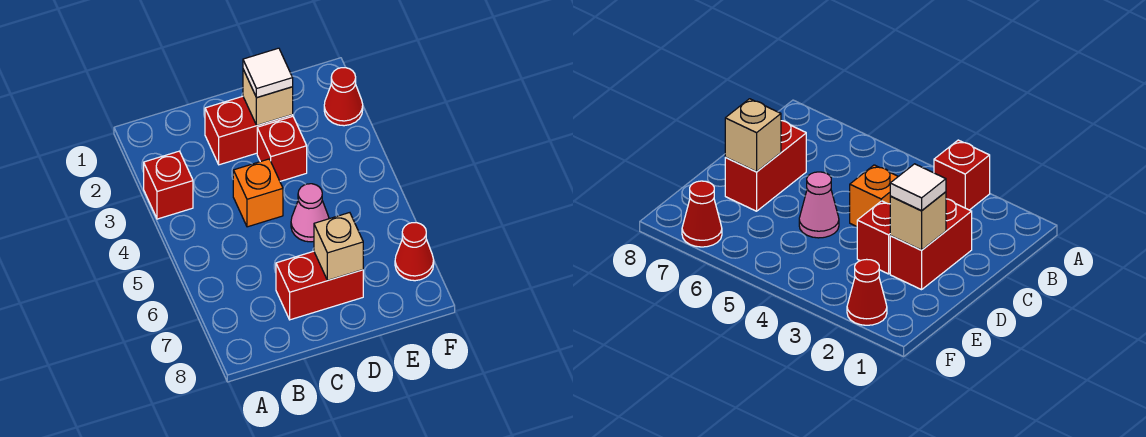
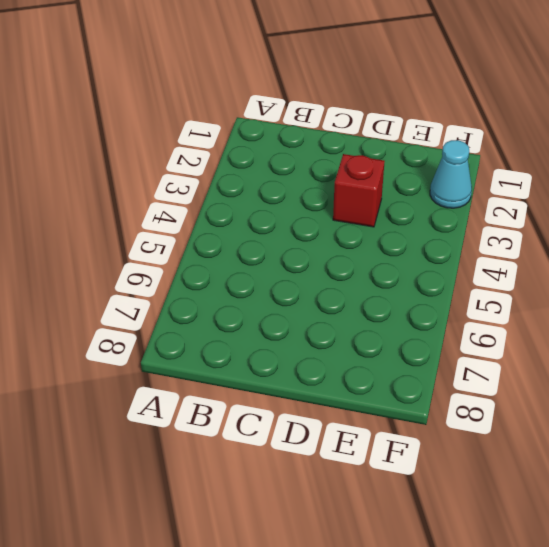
cyan cone F2 level 1 -> red cone F2 level 1
none -> red brick A3 level 1
none -> red brick C2:D2 level 1

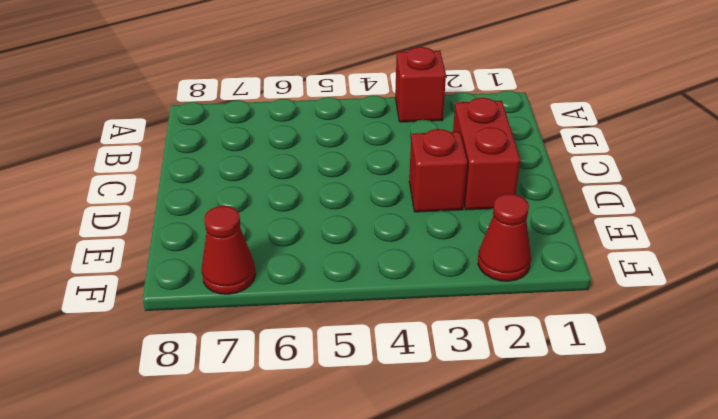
none -> orange brick C4 level 1
none -> red brick C7:D7 level 1

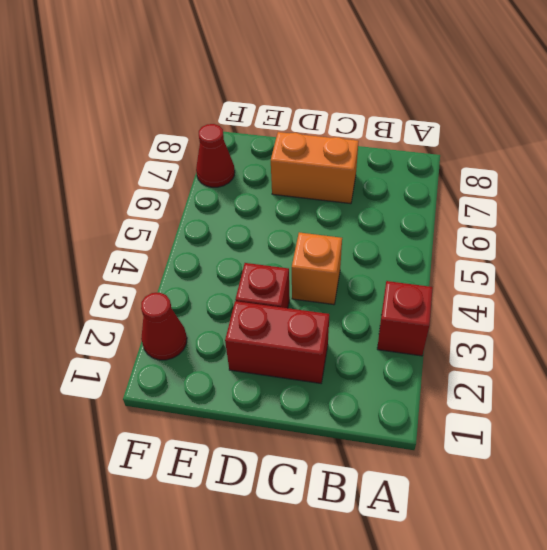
orange brick C7:D7 level 1 -> red brick C7:D7 level 1
none -> pink cone D5 level 1
none -> tan brick D2 level 2

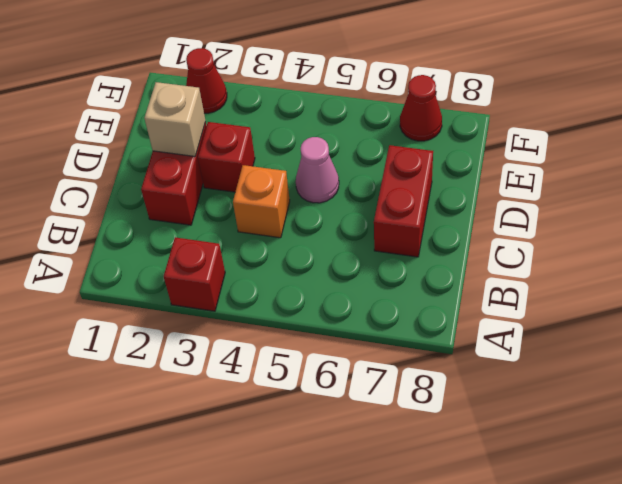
none -> tan brick D7 level 2
none -> white tile D2 level 3

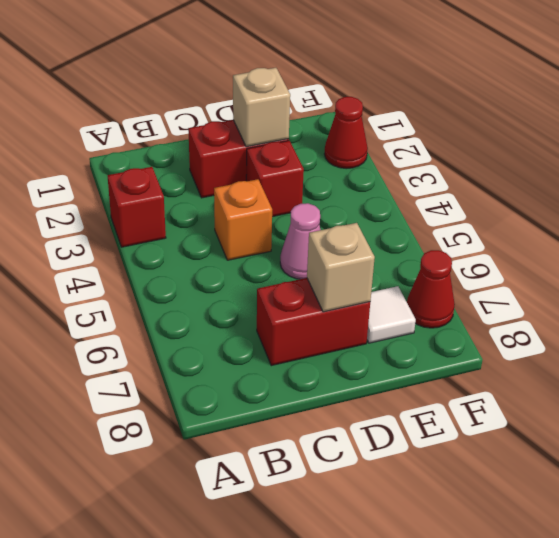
white tile E7 level 1 -> white tile D2 level 3

